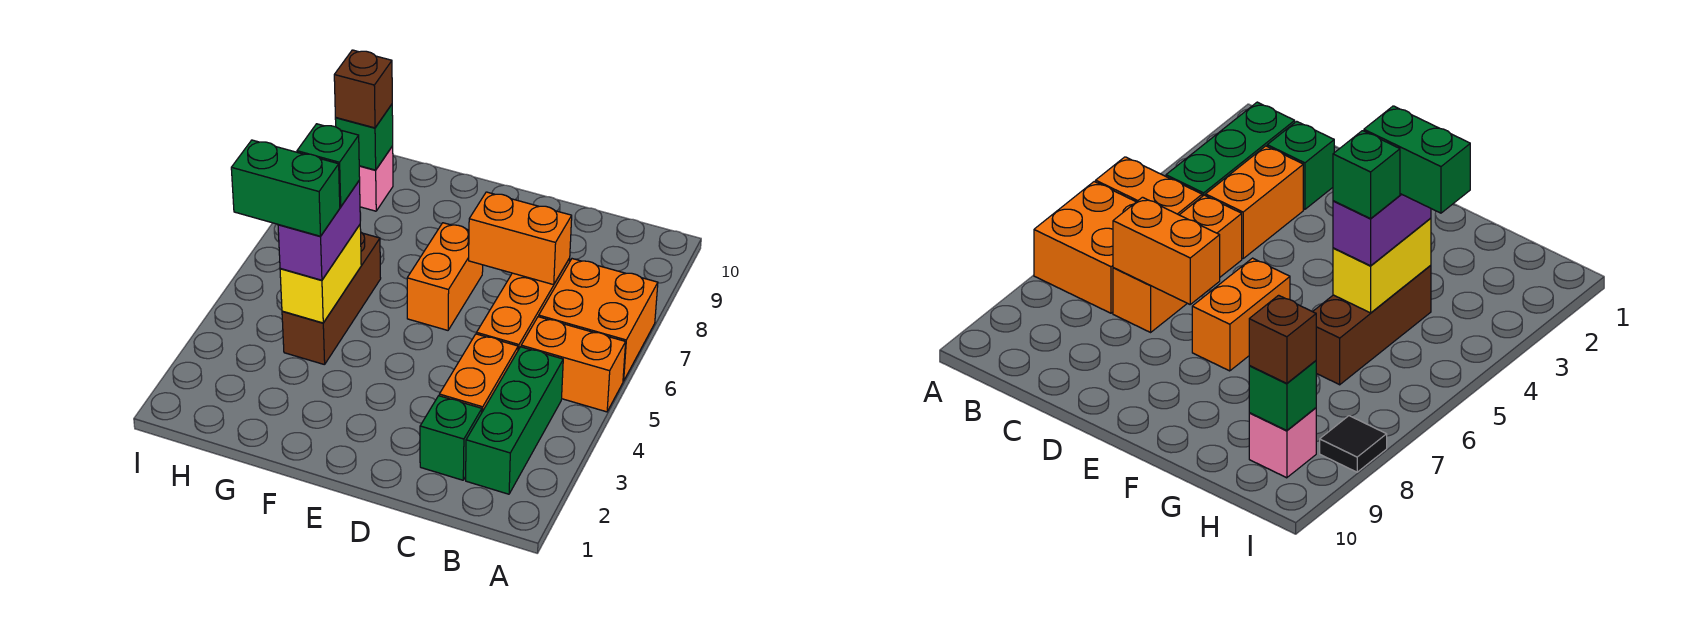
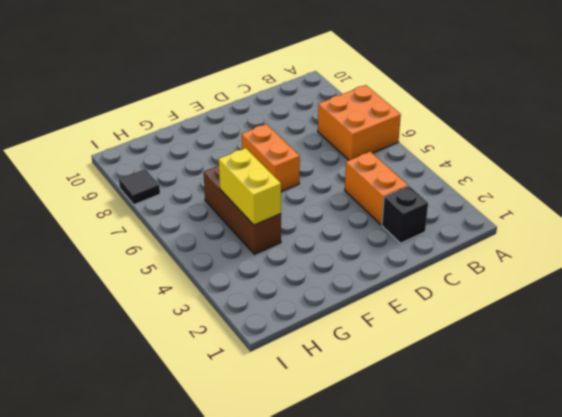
black brick C2 level 1 -> green brick C2 level 1
none -> orange brick A5:B5 level 1
none -> green brick B2:B4 level 1
none -> orange brick C5:C7 level 1

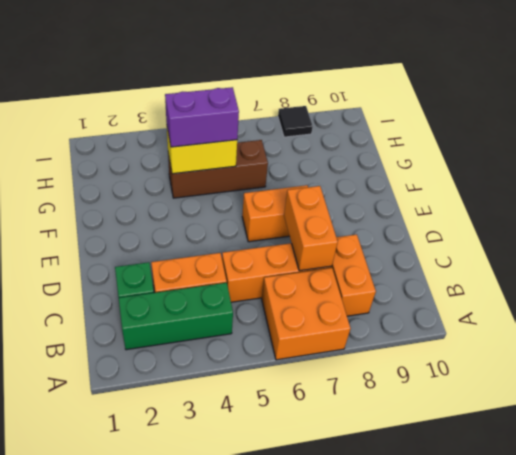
orange brick B8:C8 level 1 -> orange brick A5:B5 level 1
none -> pink brick H9 level 1
none -> green brick H9 level 2
none -> brown brick H9 level 3

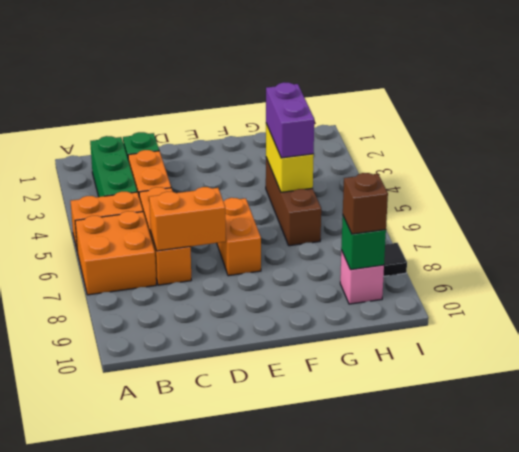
none -> green brick G4:H4 level 4
none -> green brick G5 level 4

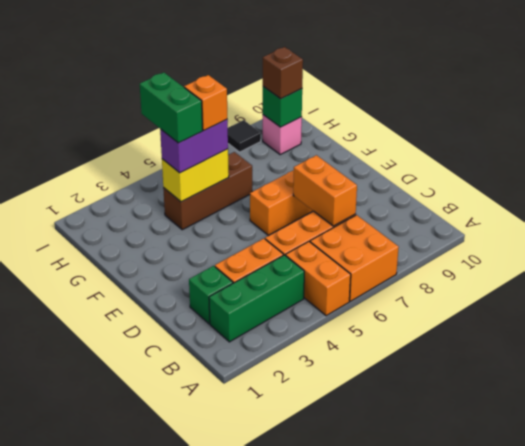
orange brick G5 level 4 -> green brick G5 level 4

